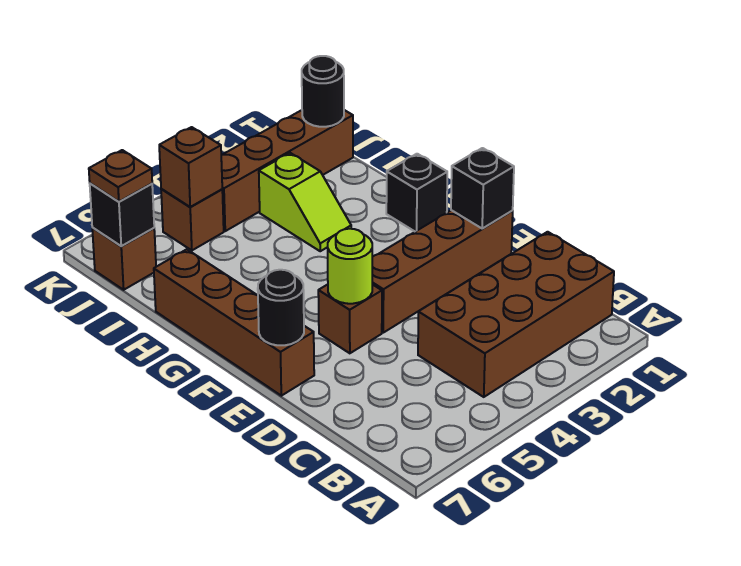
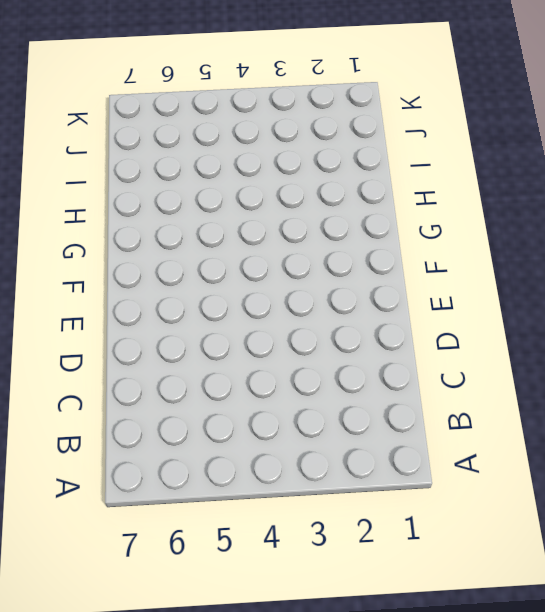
none -> brown brick B1:C4 level 1
none -> brown brick E1:E4 level 1
none -> brown brick E5 level 1

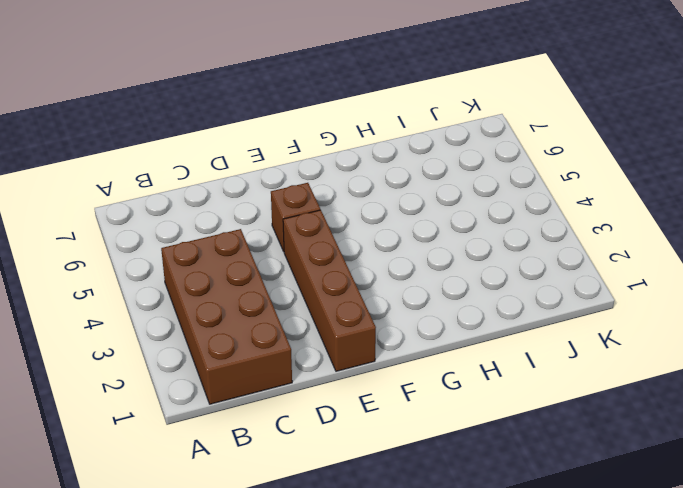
none -> brown brick E7:H7 level 1
none -> black brick G1 level 1
none -> lime slope H3:I3 level 1 top I

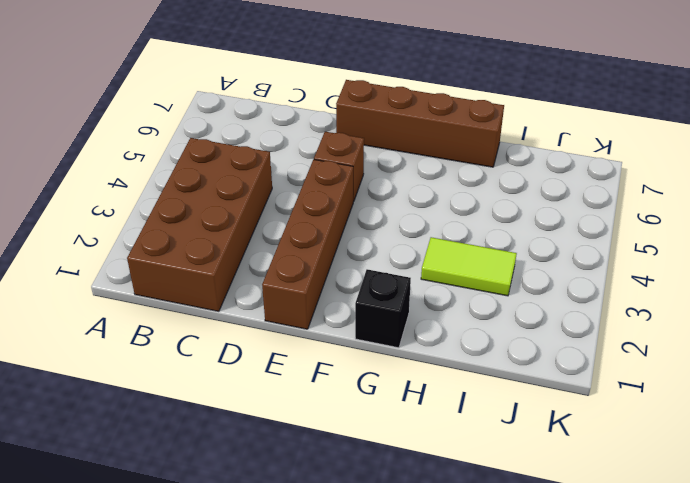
lime tile H3:I3 level 1 -> lime slope H3:I3 level 1 top I
none -> brown brick J1:J4 level 1
none -> brown brick J5 level 1
none -> brown brick J7 level 1

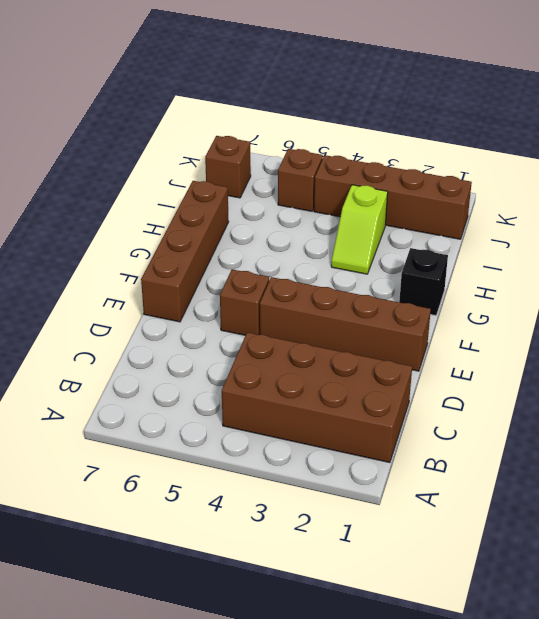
none -> black brick E1 level 2
none -> lime round brick E5 level 2
none -> black round brick E7 level 2

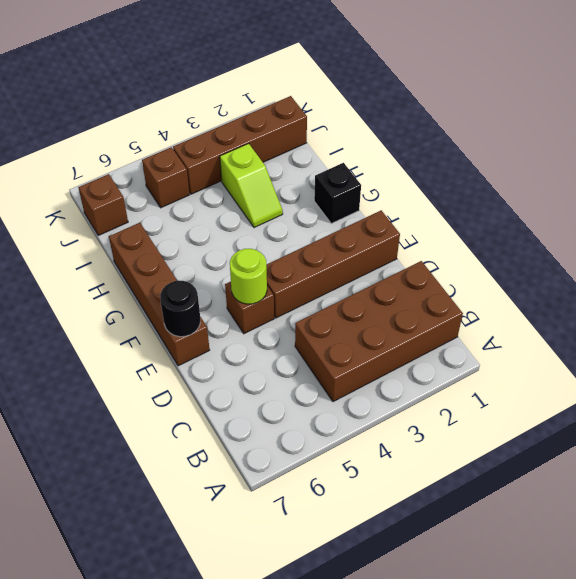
none -> black brick E1 level 2
none -> black round brick J1 level 2
none -> brown brick J5 level 2

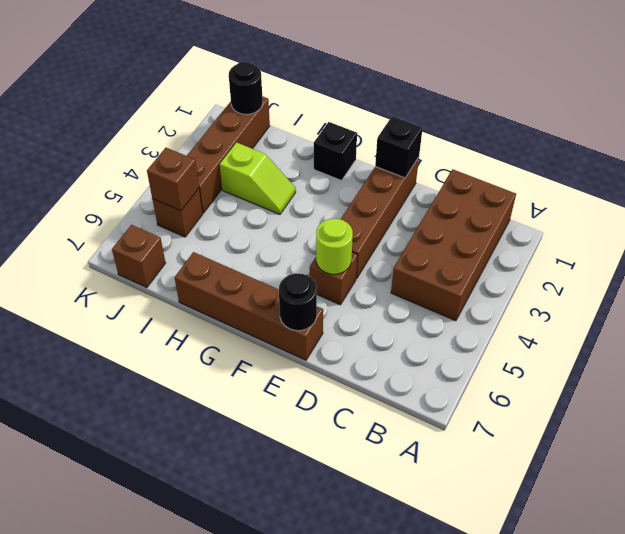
none -> black brick J7 level 2
none -> brown plate J7 level 3

